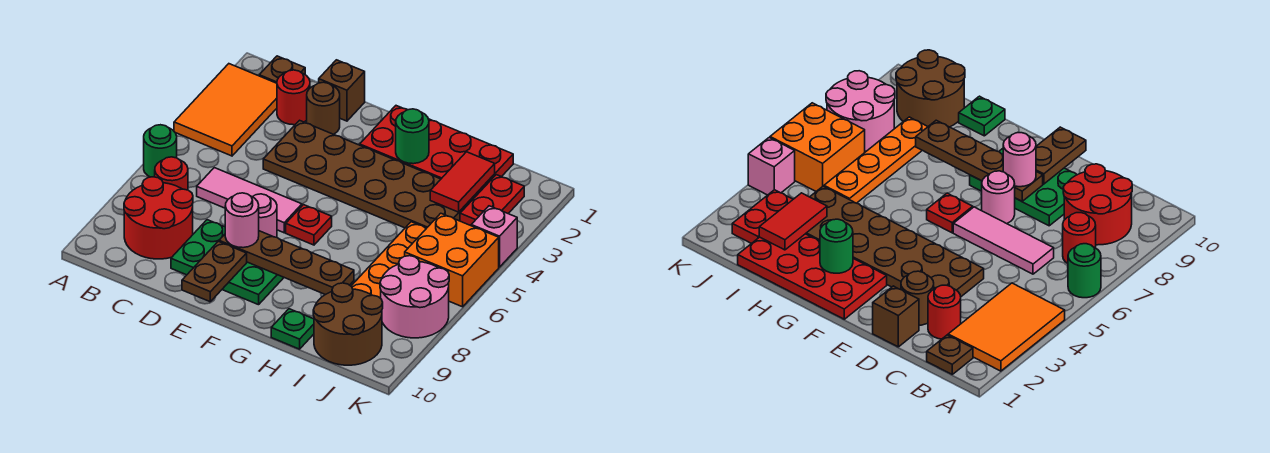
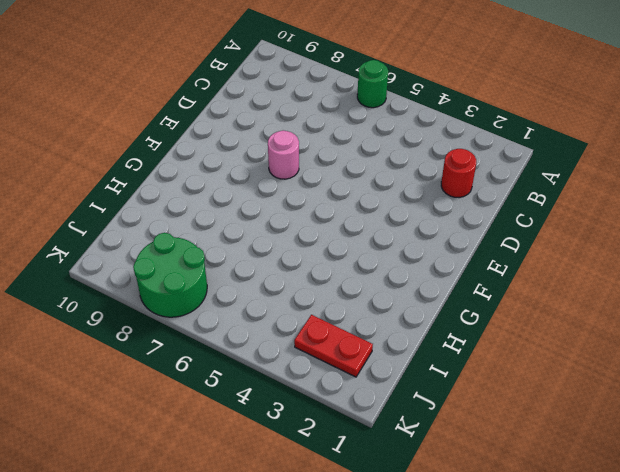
green round brick J7:K8 level 1 -> pink round brick J7:K8 level 1
none -> orange tile A2:B4 level 1
none -> brown plate B1 level 1
none -> red round brick B7 level 1

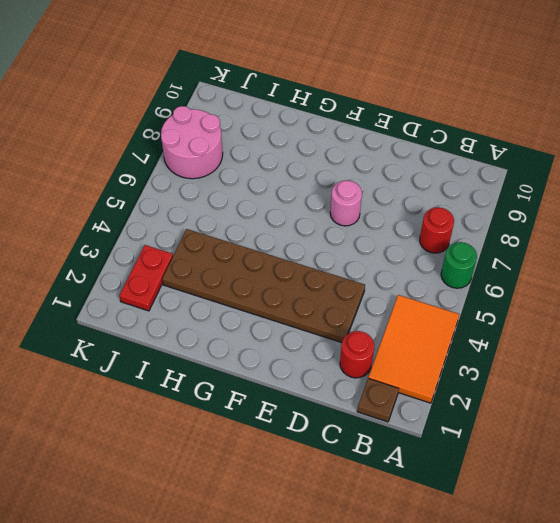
none -> red round brick B8:C9 level 1
none -> pink tile C6:E6 level 1
none -> brown brick D1 level 1

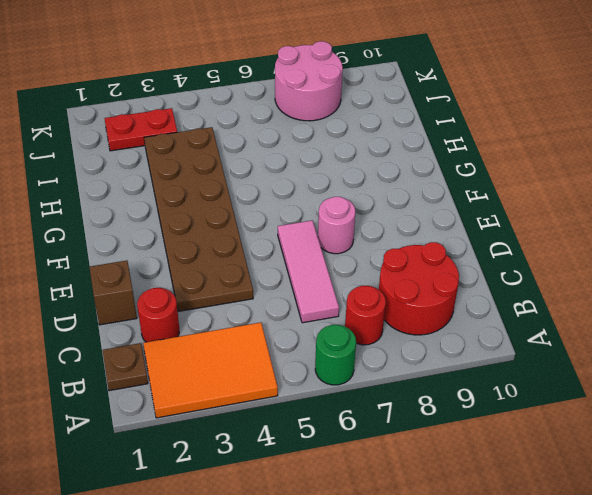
none -> brown round brick D2 level 1
none -> green plate D8:F9 level 1
none -> red plate F1:I2 level 1

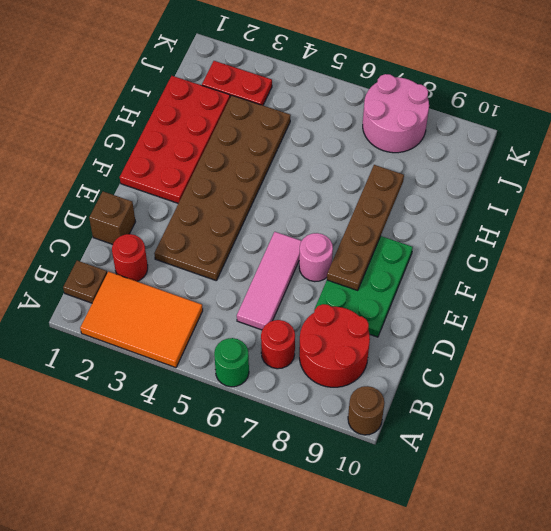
brown round brick A10 level 1 -> brown round brick D2 level 1
none -> red plate F6 level 1
none -> green plate H10 level 1
none -> orange plate I5:I8 level 1

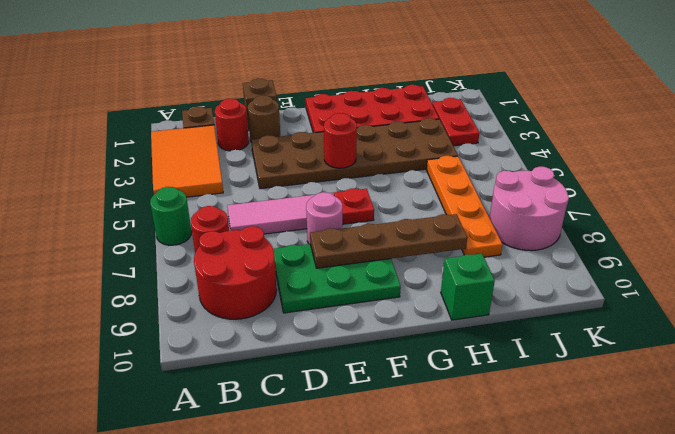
red round brick F4 level 2 -> none
green brick H10 level 1 -> green plate H10 level 1
none -> brown round brick I9:J10 level 1
none -> orange brick J5:K6 level 1
none -> pink brick K4 level 1

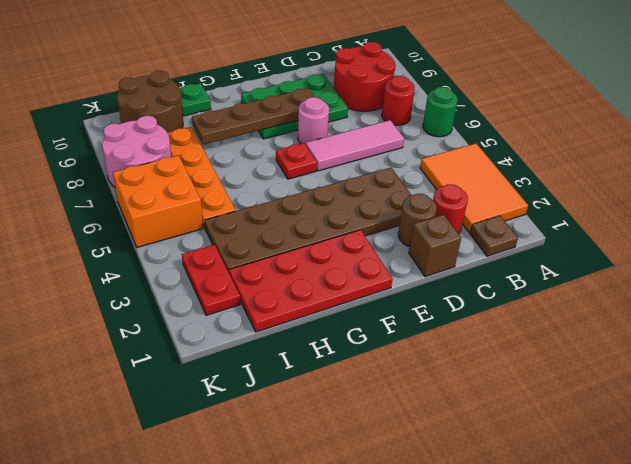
none -> pink brick K4 level 1
none -> brown plate E9:E10 level 2
none -> green round brick G2 level 2

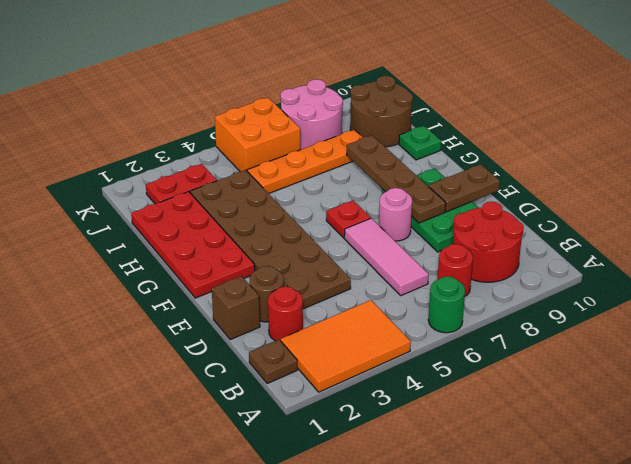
none -> pink brick K4 level 1
none -> green round brick G2 level 2
none -> red tile I2:I3 level 2

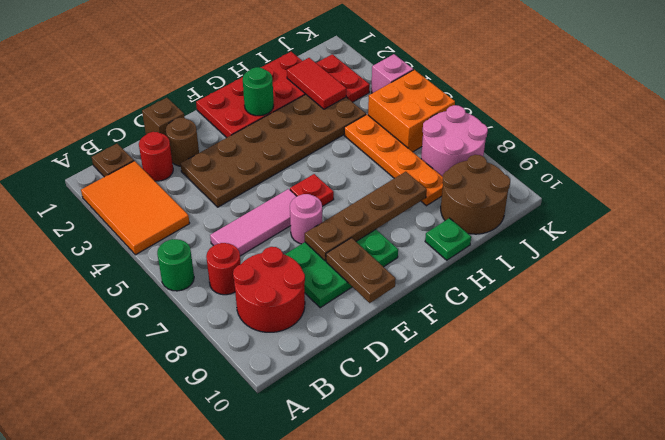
none -> pink round brick E8 level 3

